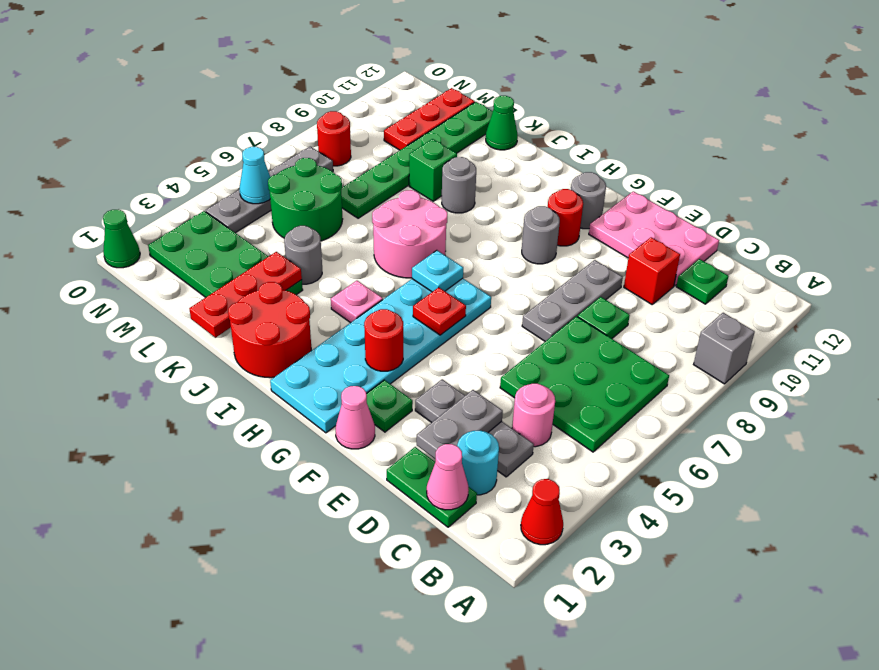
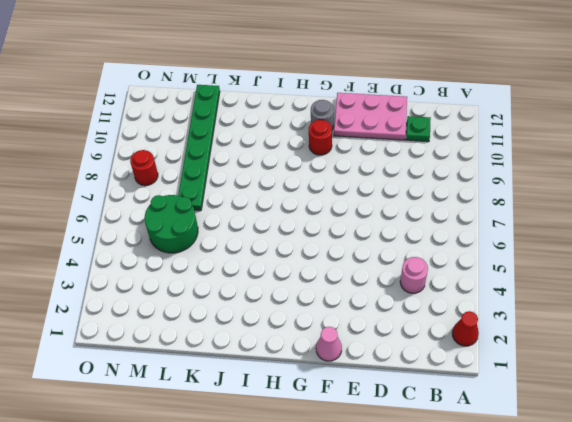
none -> grey brick A9 level 1
none -> green plate B5:D7 level 1
none -> green plate C1:D1 level 1
none -> cyan round brick C2 level 1

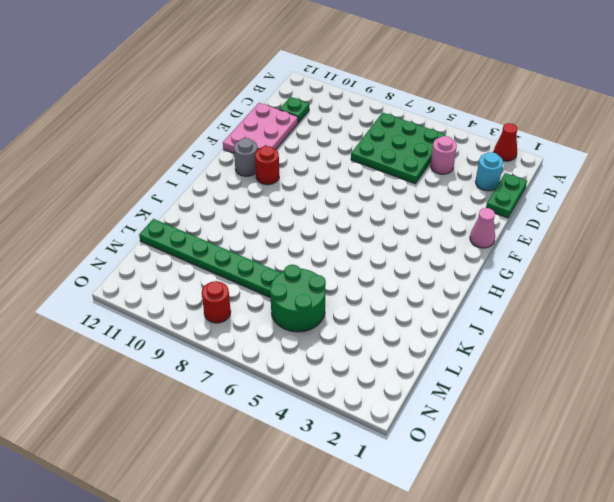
none -> grey brick A9 level 1
none -> grey plate C3:E3 level 1
none -> green plate D8 level 1
none -> red brick D10 level 1

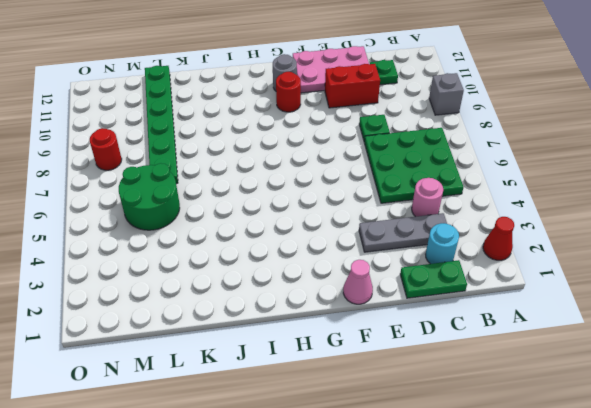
red brick D10:E10 level 1 -> red brick D10 level 1
none -> grey plate E7:E9 level 1
none -> green plate F2 level 1
none -> cyan plate G1:H6 level 1
none -> grey round brick G9 level 1

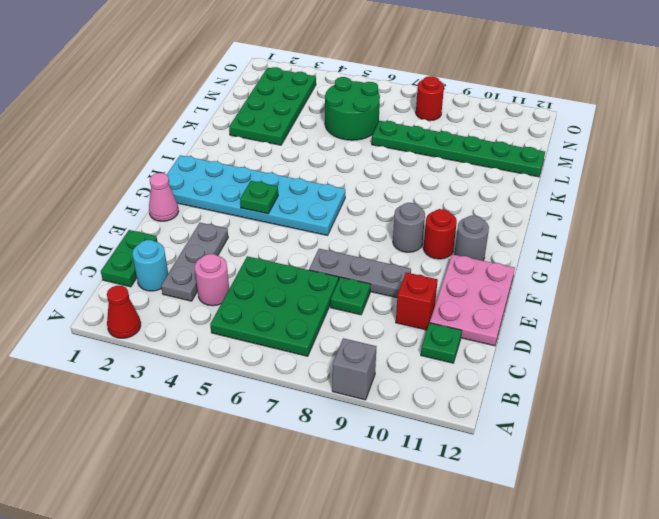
green plate G4 level 2 -> green plate F2 level 1
none -> red round brick I1:J2 level 1
none -> pink plate I4 level 1
none -> pink round brick I6:J7 level 1
none -> grey round brick J9 level 1

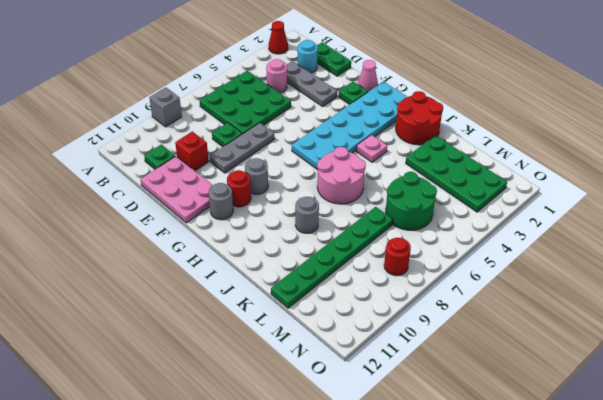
none -> grey round brick K4 level 1
none -> green brick K9 level 1
none -> green cone K12 level 1
none -> red plate M10:M12 level 1

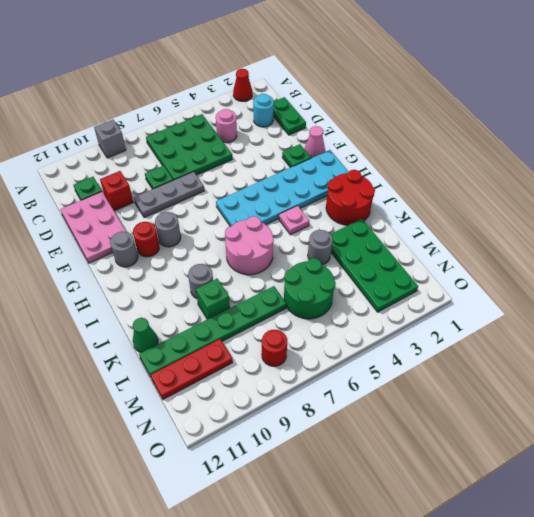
none -> grey plate C3:E3 level 1
none -> grey plate N4:N7 level 1
none -> green cone O1 level 1
none -> pink cone C1 level 2

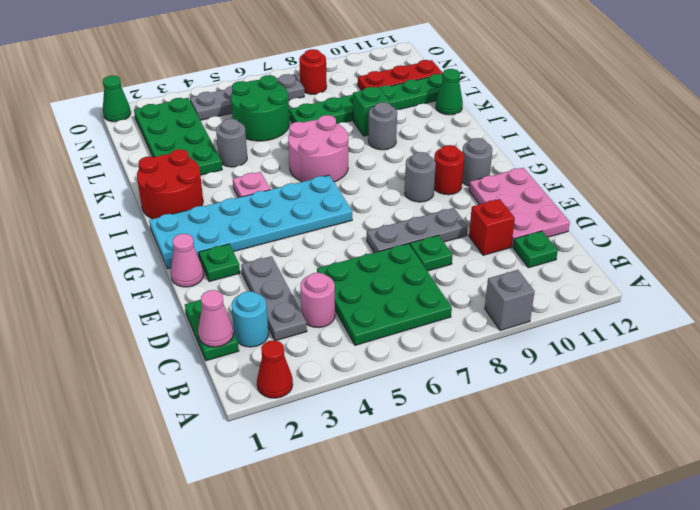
none -> grey plate D2:D3 level 2
none -> red round brick G3 level 2
none -> red plate G5 level 2
none -> cyan plate H6 level 2

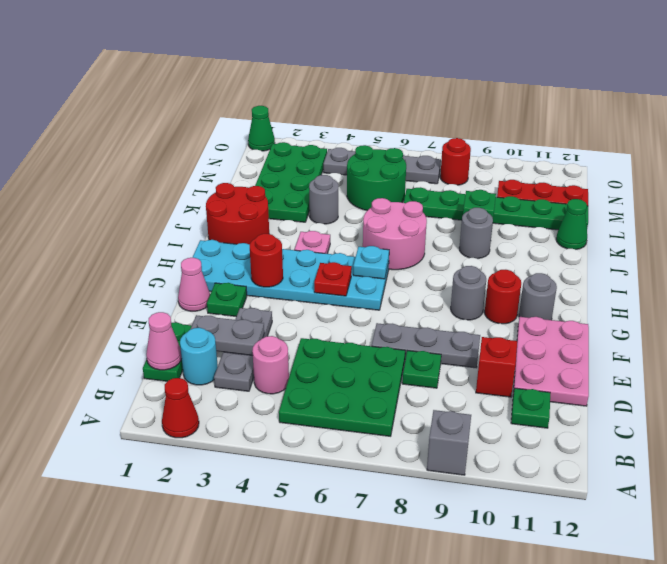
none -> red plate K1:K3 level 2
none -> cyan cone N5 level 2

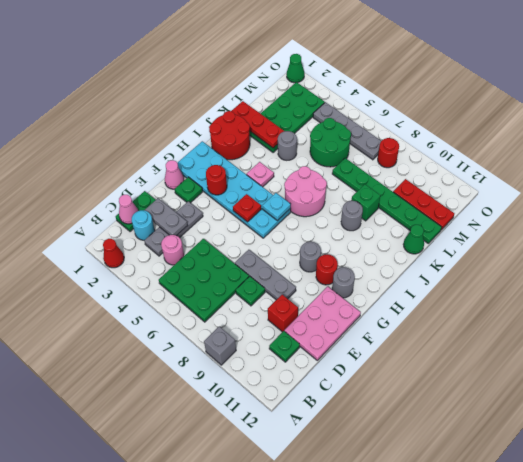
none -> cyan cone N5 level 2

